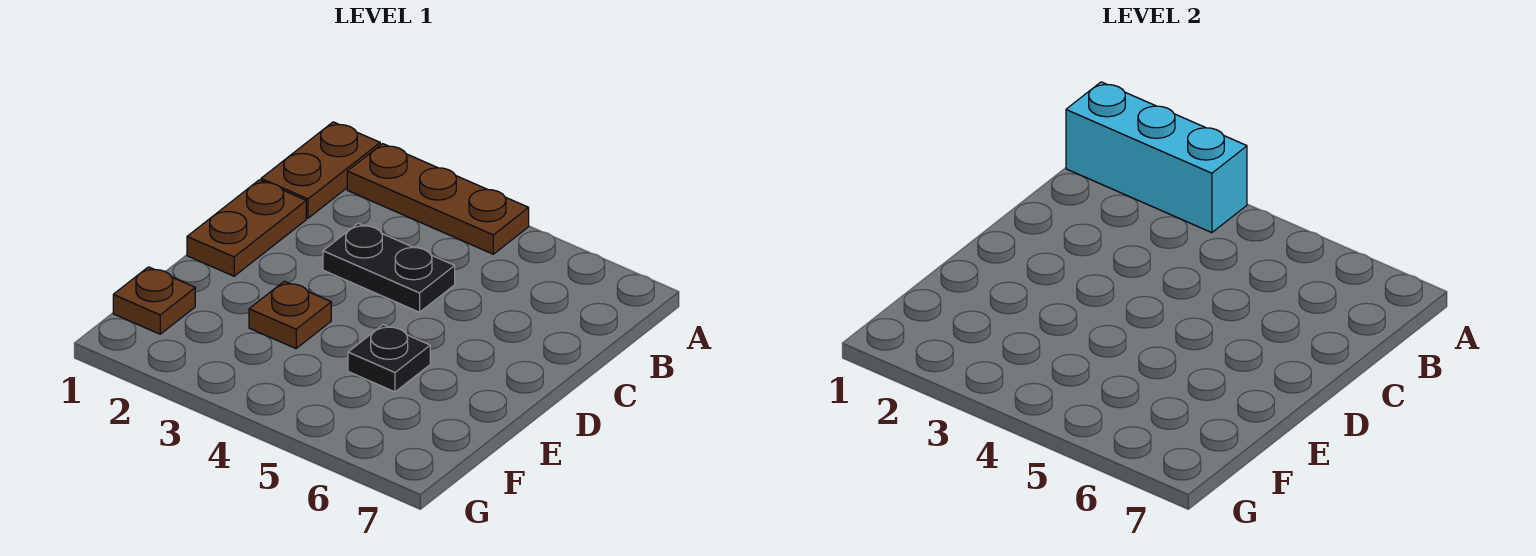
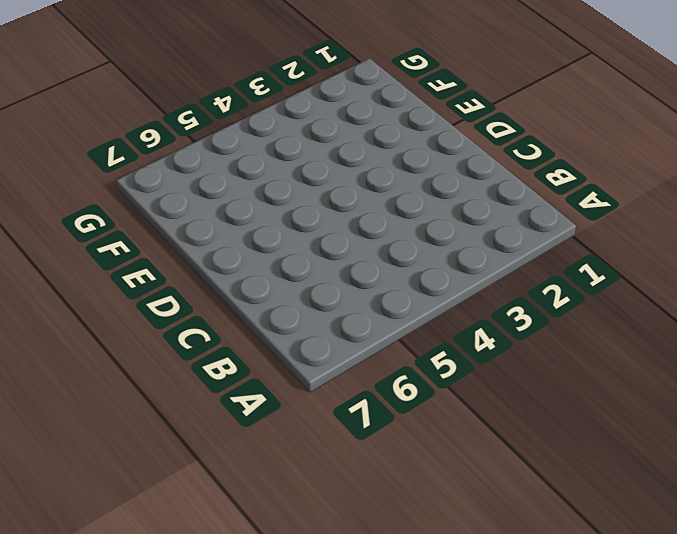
none -> brown plate A1:B1 level 1
none -> brown plate A2:A4 level 1

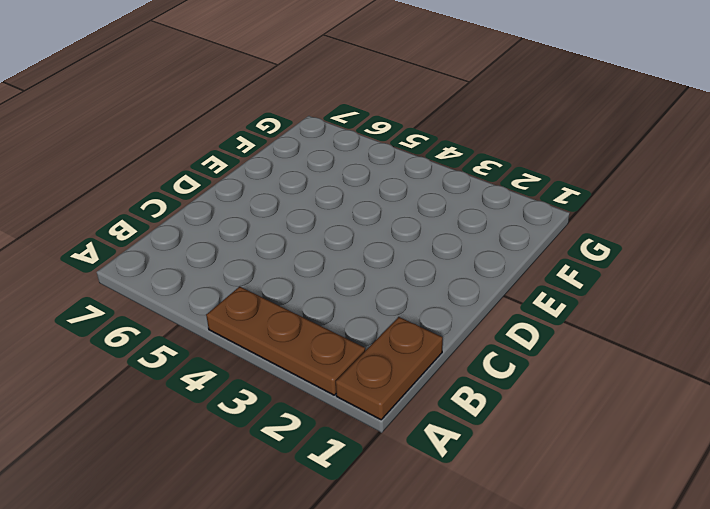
none -> brown plate C1:D1 level 1
none -> black plate C3:C4 level 1

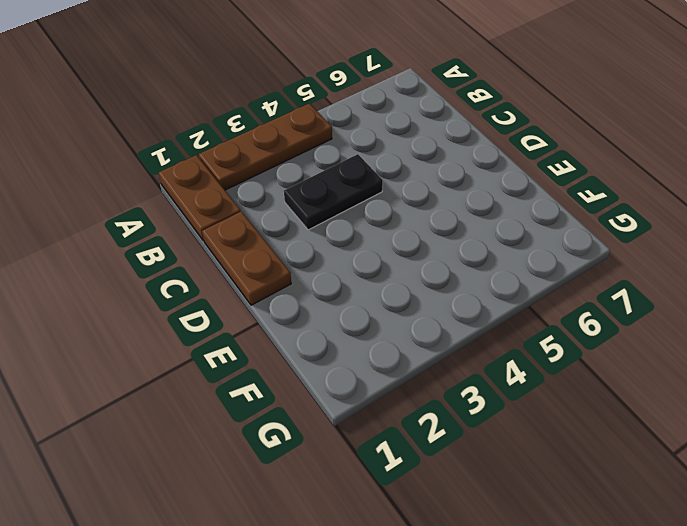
none -> brown plate E3 level 1
none -> black plate E5 level 1

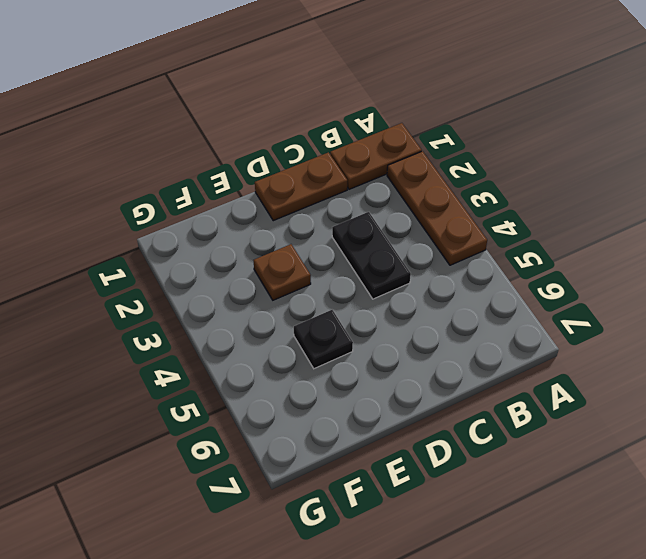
none -> brown plate F1 level 1
none -> cyan brick A1:A3 level 2

